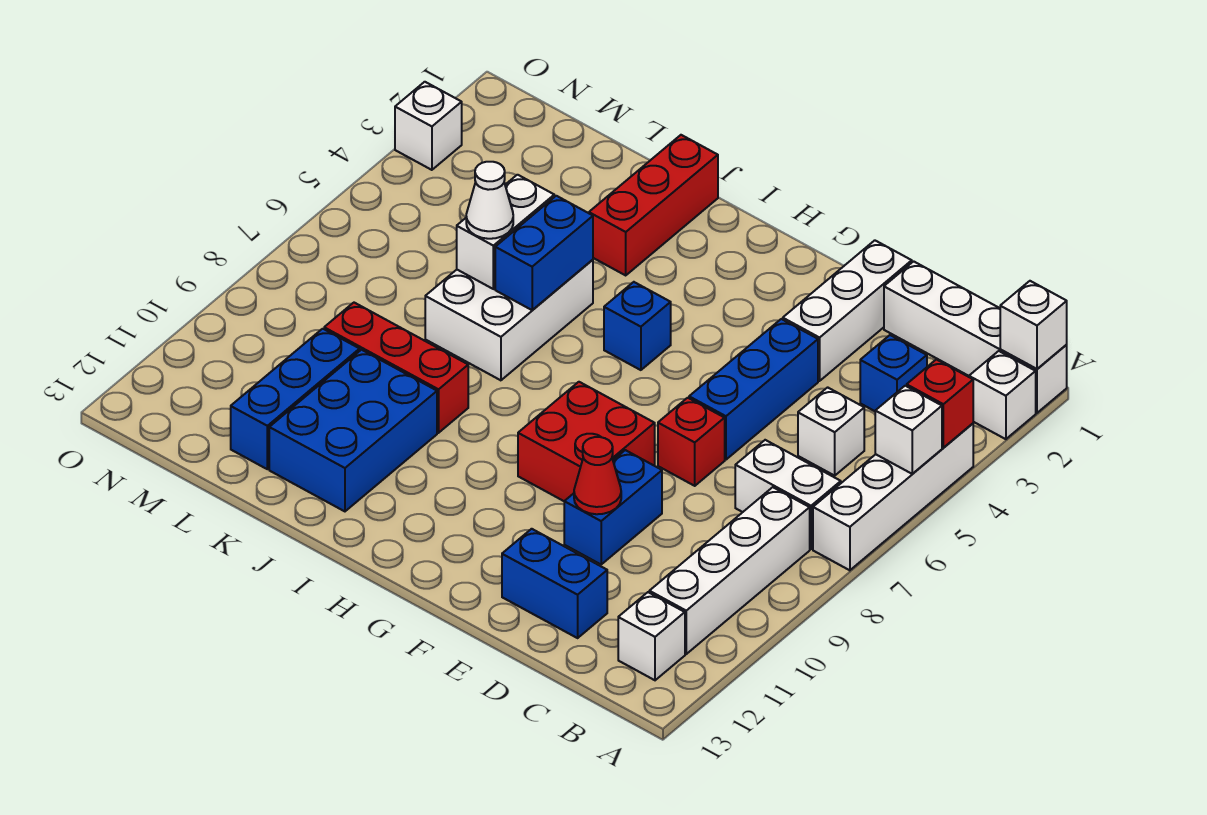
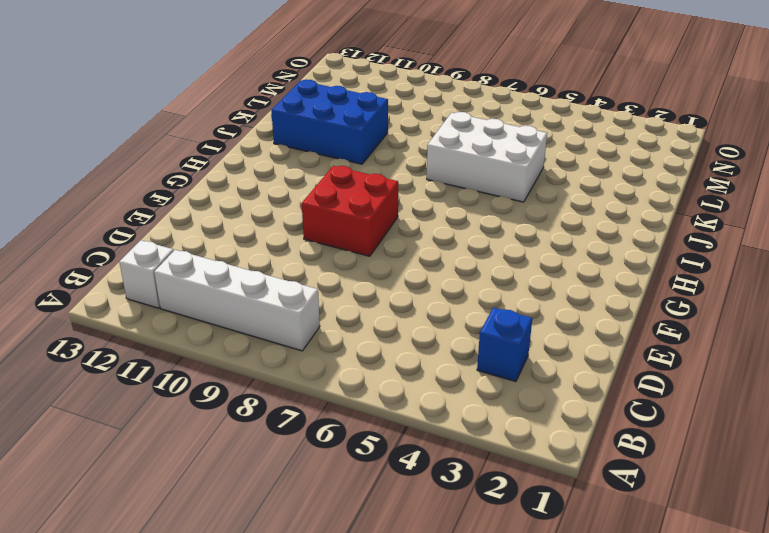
none -> white brick A1:D1 level 1
none -> white brick A2 level 1
none -> white brick A4:A7 level 1

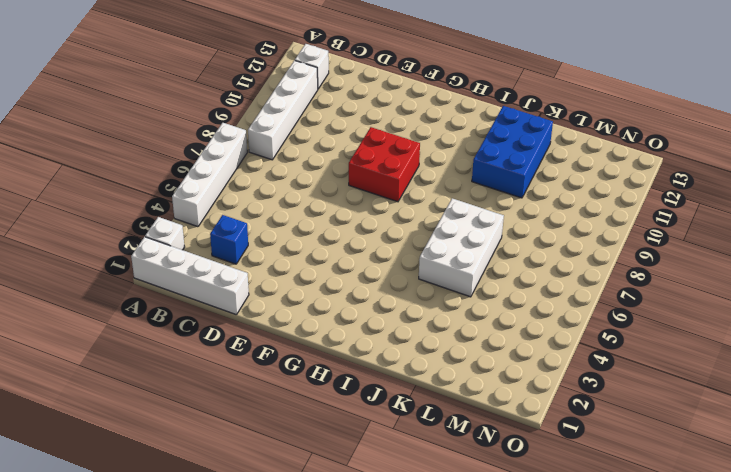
none -> white brick B7:C7 level 1
none -> white brick C5 level 1
none -> blue brick D12:E12 level 1

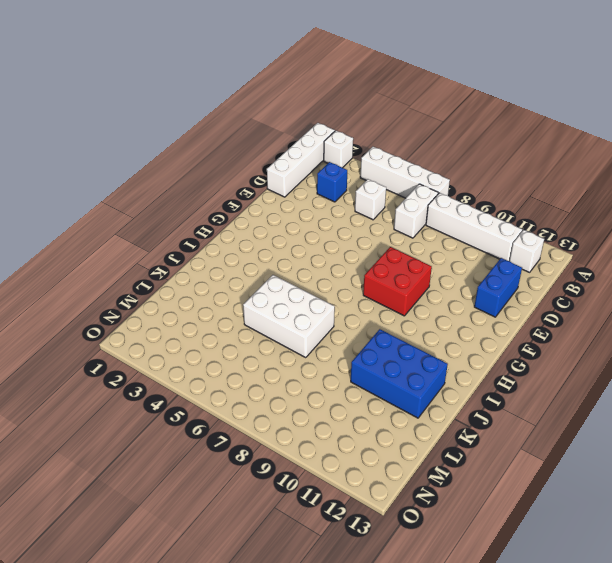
none -> white brick E1:E3 level 1
none -> blue brick E4:E6 level 1
none -> red brick E7 level 1

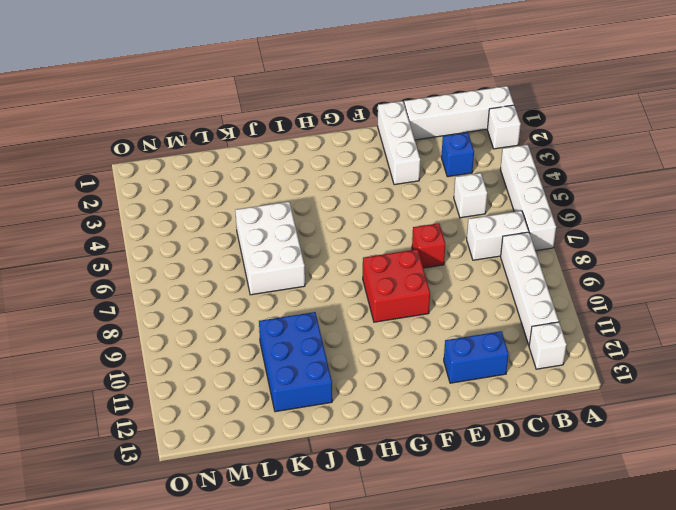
none -> blue brick E4:E6 level 1
none -> blue brick E9:E10 level 1
none -> blue brick H5 level 1

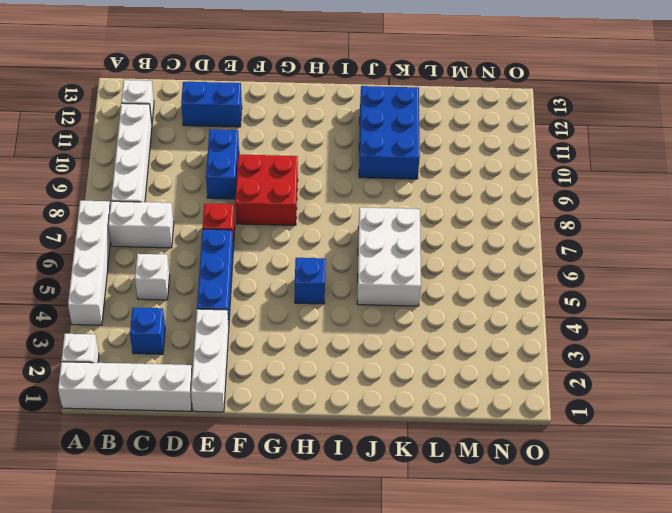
none -> red brick J1:J3 level 1
none -> red brick J9:L9 level 1
none -> blue brick L10:L12 level 1

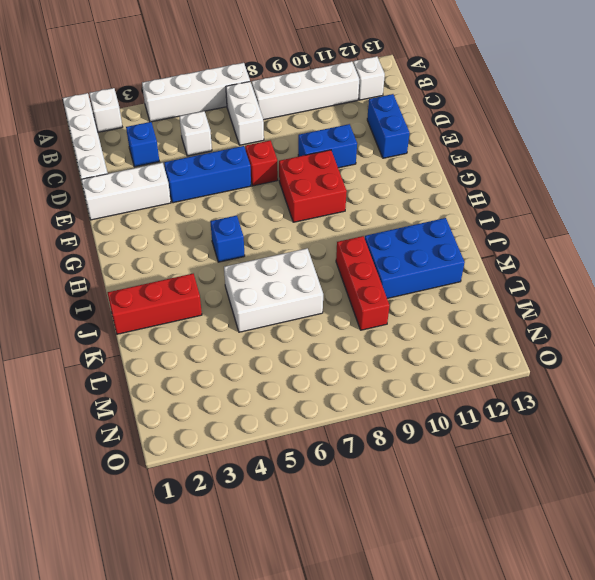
none -> blue brick L10:L12 level 1
none -> white brick O3 level 1
none -> white brick A1 level 2

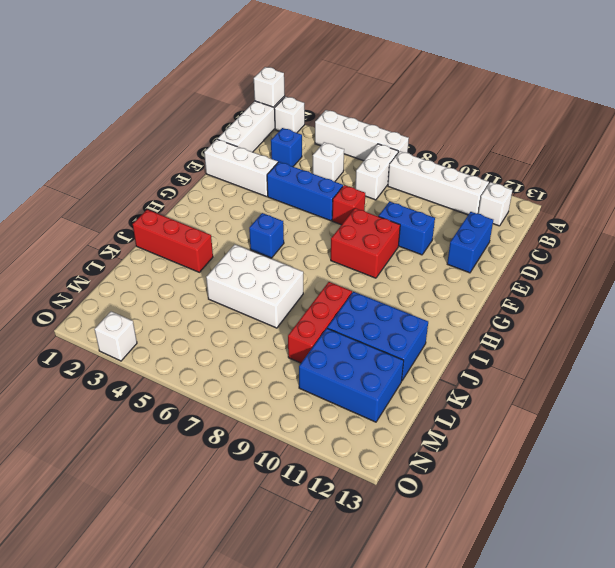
blue brick L10:M12 level 1 -> blue brick L10:L12 level 1
none -> red brick A4 level 2
none -> white brick A5 level 2
none -> red cone E10 level 2

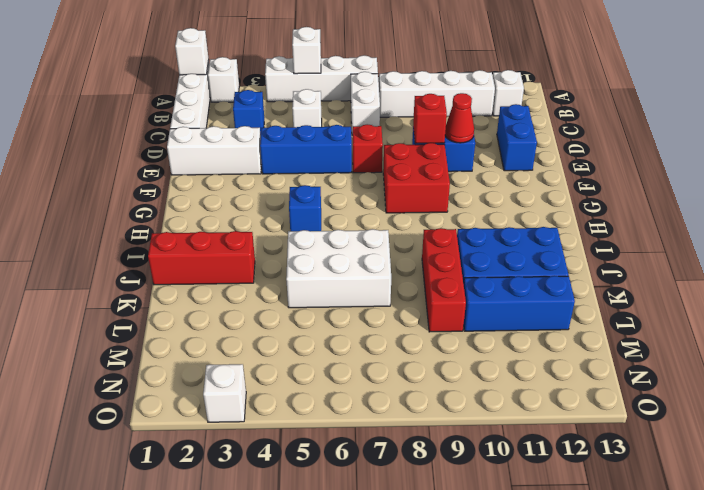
red brick E9 level 2 -> red brick A4 level 2
none -> blue brick J5:J6 level 2
none -> white brick K5:K6 level 2
none -> white cone K6 level 3

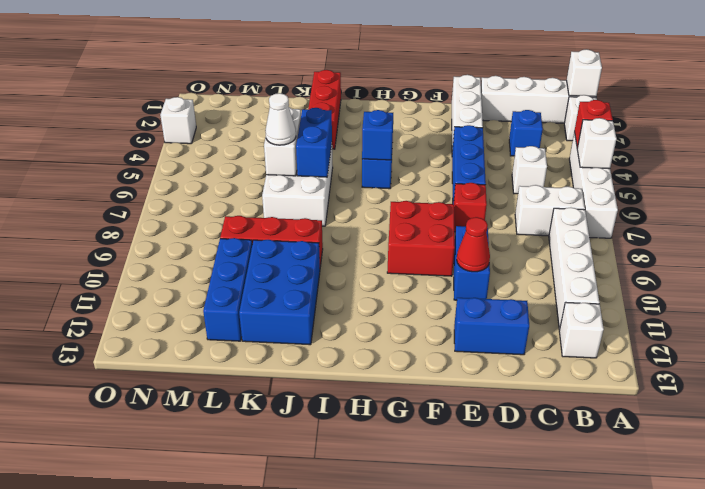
blue brick H5 level 2 -> none

